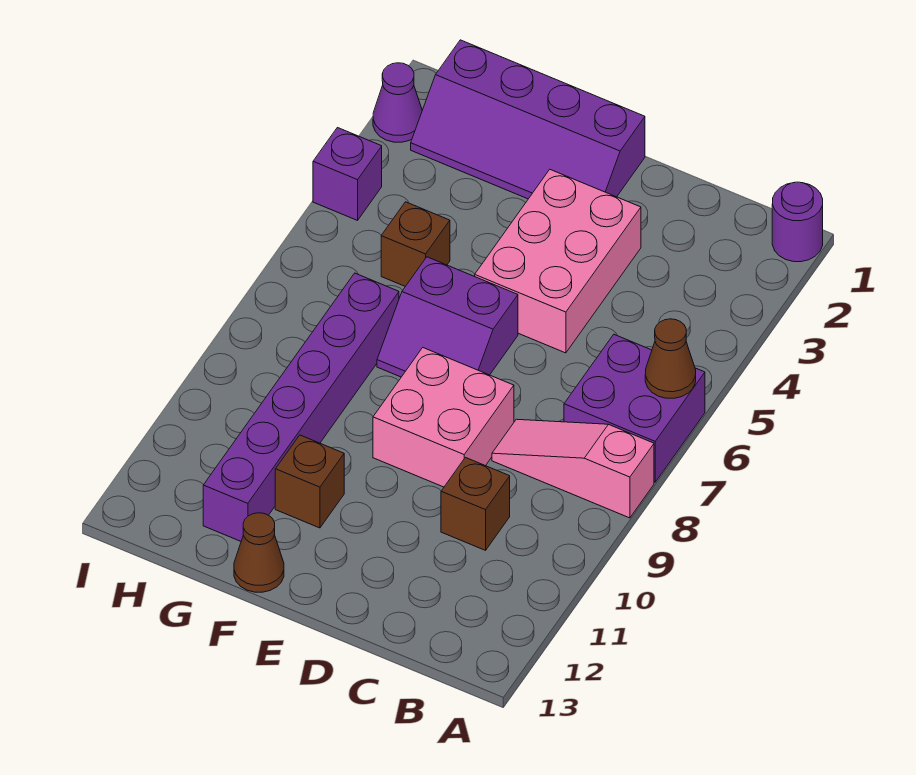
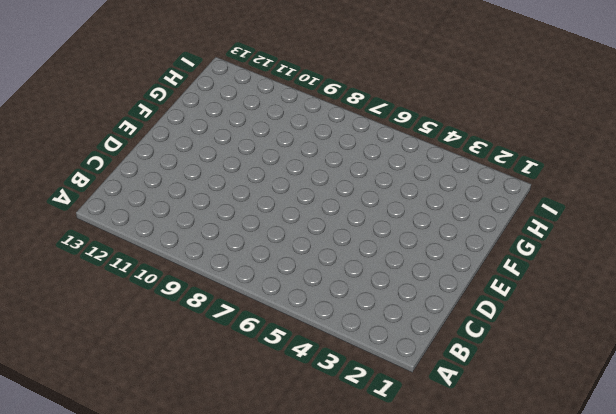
none -> purple round brick A1 level 1
none -> purple brick A6:B7 level 1
none -> pink slope A8:C8 level 1 top A

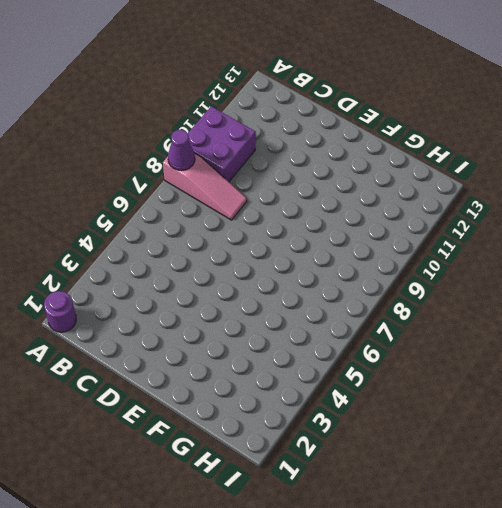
purple cone A8 level 2 -> purple cone I2 level 1
purple brick A9:B10 level 1 -> purple brick A6:B7 level 1
none -> brown brick C10 level 1
none -> pink brick D3:E5 level 1
none -> pink brick D8:E9 level 1

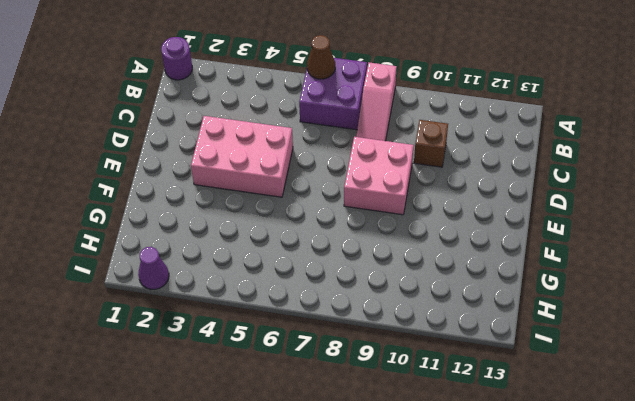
none -> purple slope E1:H2 level 1 top 1
none -> purple slope E6:F7 level 1 top 6
none -> brown brick F11 level 1

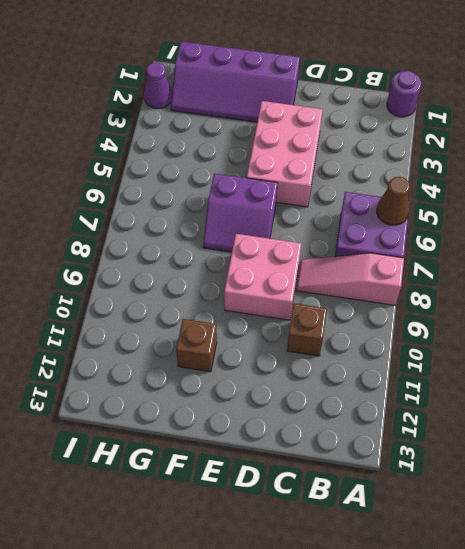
none -> brown cone F13 level 1
none -> brown brick G5 level 1
none -> purple brick G7:G12 level 1

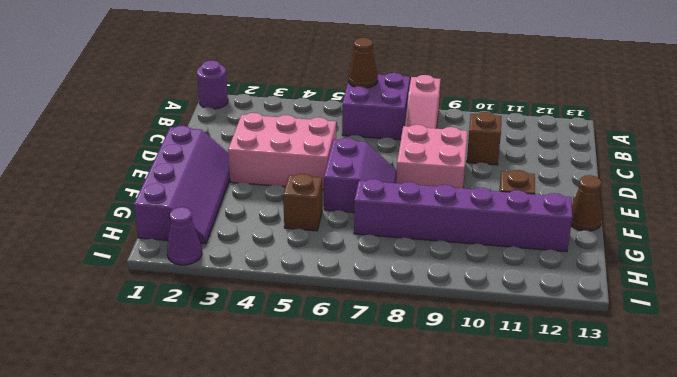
none -> purple brick I4 level 1

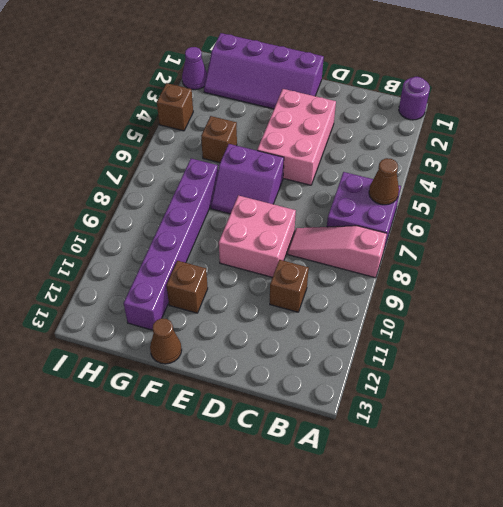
brown brick I4 level 1 -> purple brick I4 level 1

